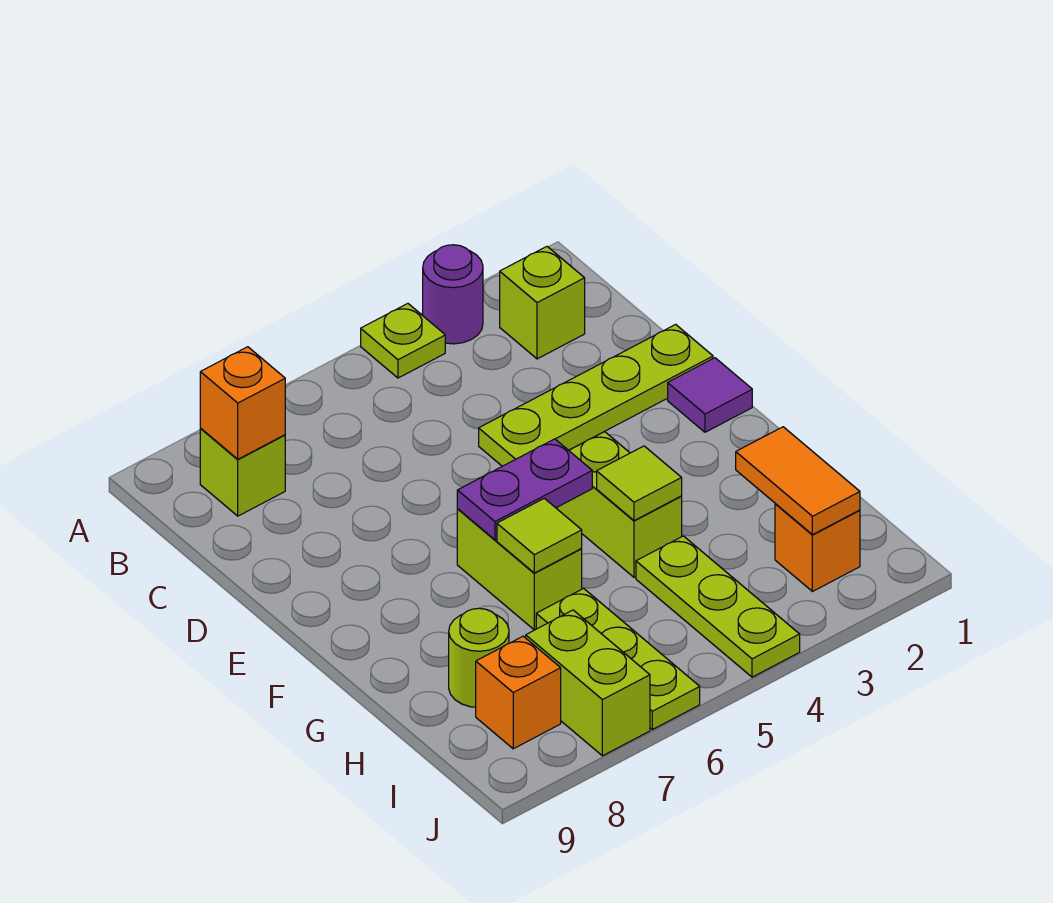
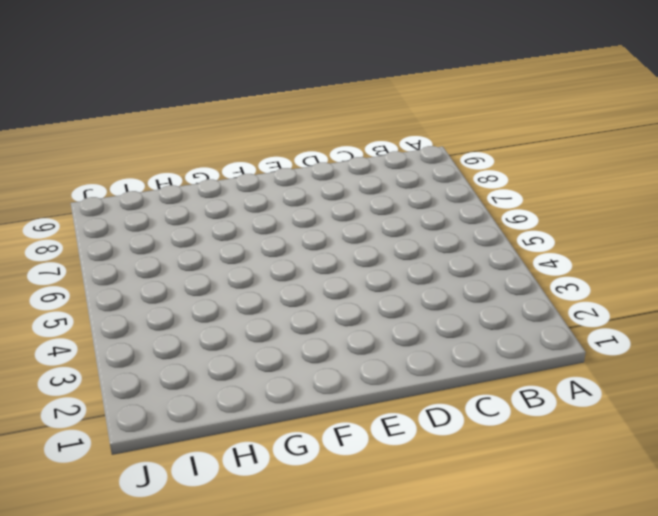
none -> purple round brick A3 level 1
none -> lime plate A4 level 1
none -> lime brick B2 level 1

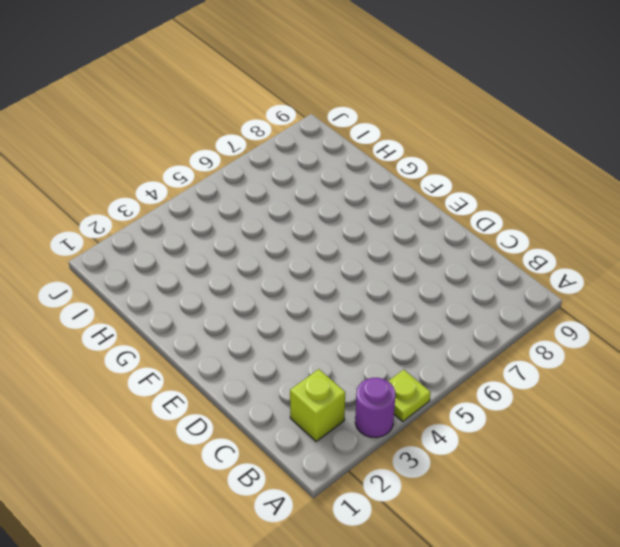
none -> lime brick B8 level 1
none -> lime plate D1:D4 level 1
none -> purple tile E1 level 1

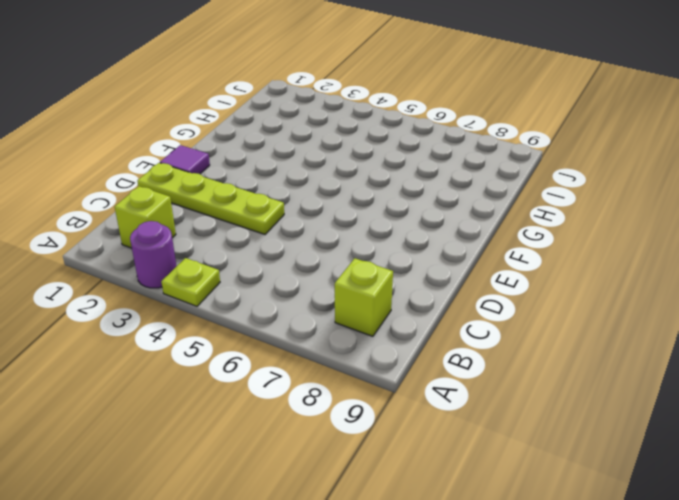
none -> lime brick F4:G4 level 1
none -> lime brick F6:G6 level 1
none -> lime plate H4:J4 level 1

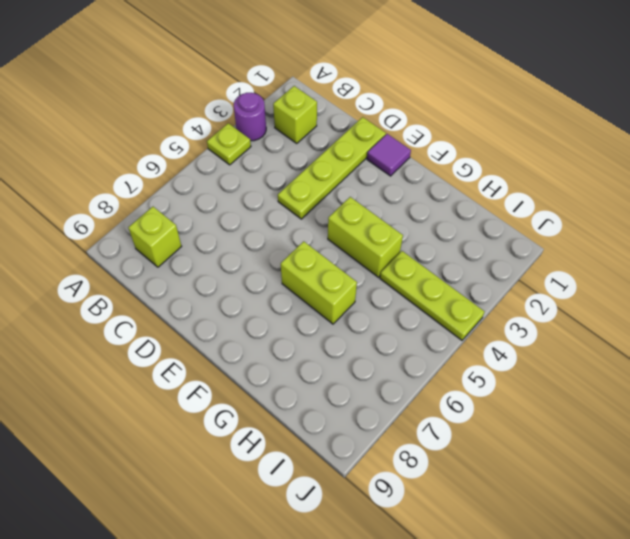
none -> lime plate H6:J6 level 1
none -> lime round brick H8 level 1
none -> orange brick I2 level 1

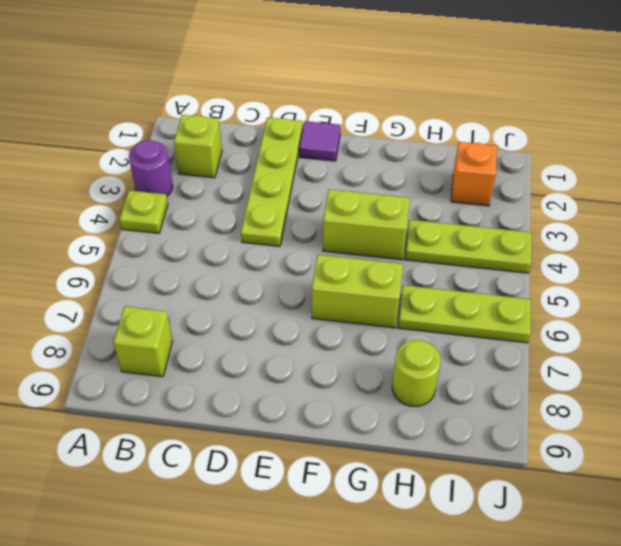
none -> lime brick I7:J7 level 1
none -> orange brick I8 level 1
none -> orange brick B8 level 2

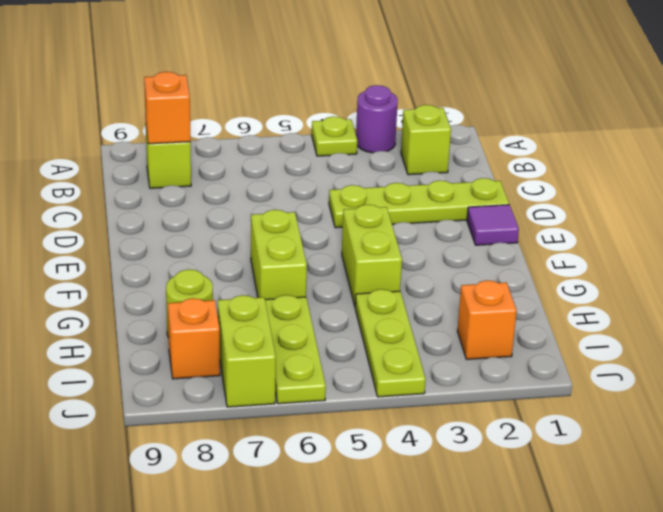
none -> purple plate F5:F6 level 2
none -> lime tile G4 level 2
none -> lime tile G6 level 2

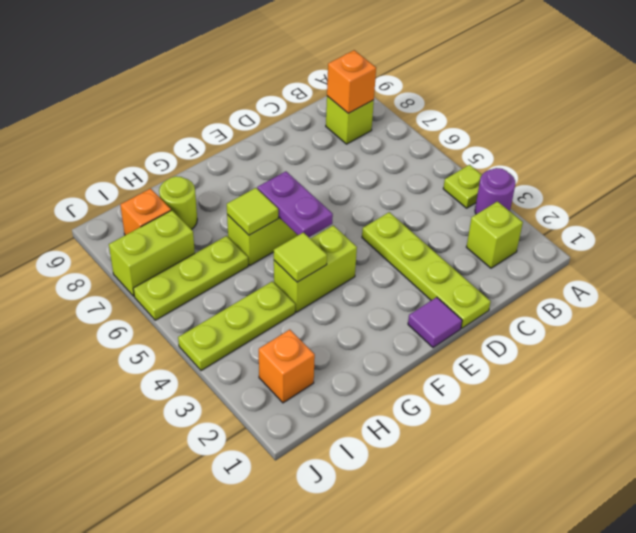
none -> orange tile H2:I2 level 2

